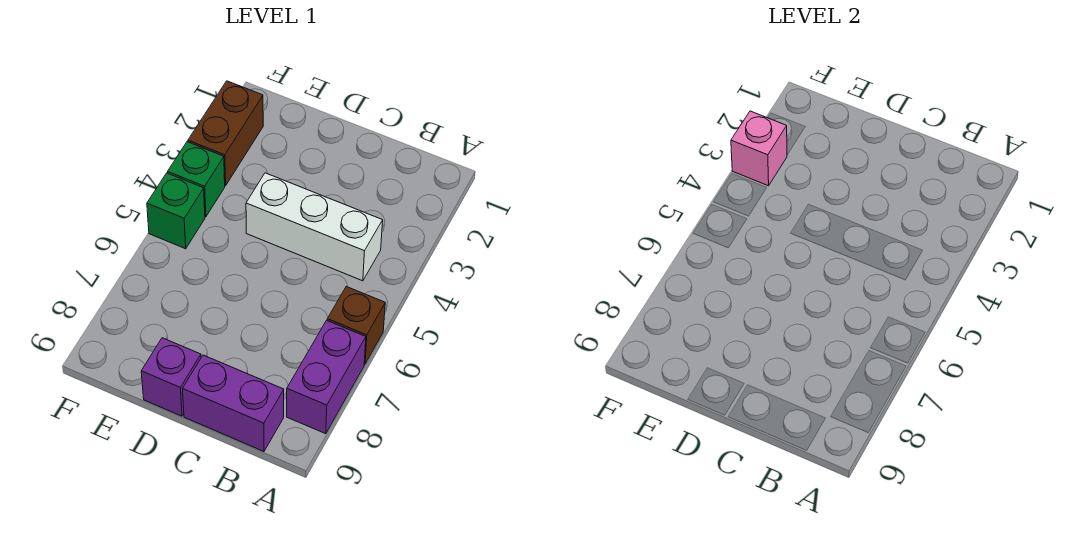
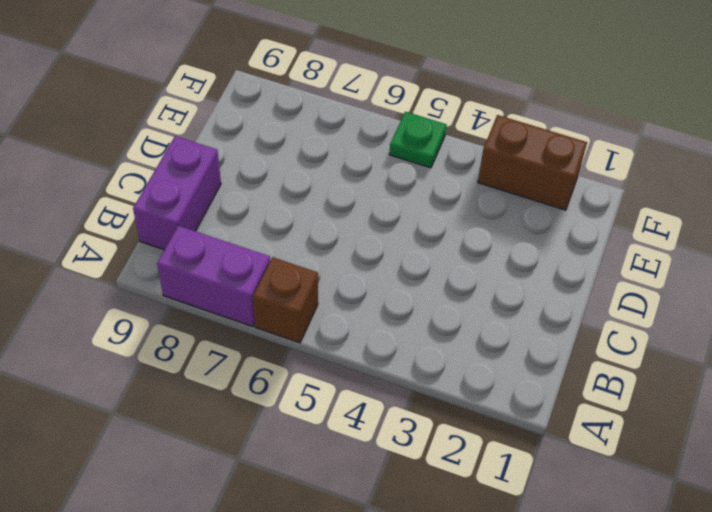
green plate F5 level 1 -> green brick F5 level 1
none -> white brick B4:D4 level 1
none -> purple brick D9 level 1

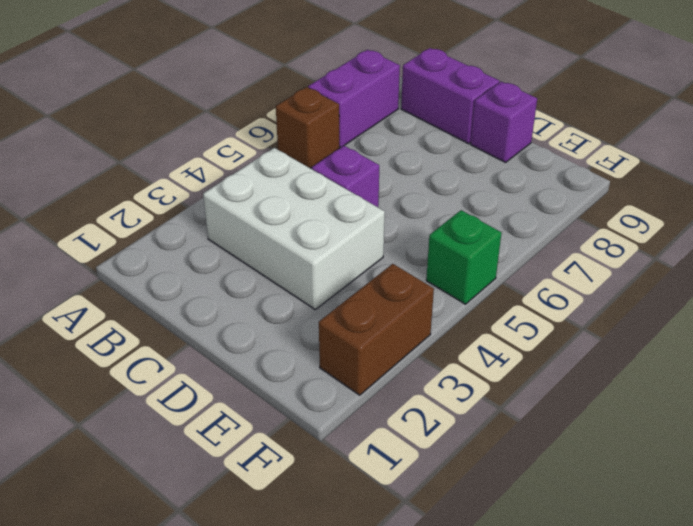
white brick B3:D4 level 1 -> white brick B4:D4 level 1
purple brick C5 level 1 -> none
none -> green brick F4 level 1
none -> pink brick F3 level 2

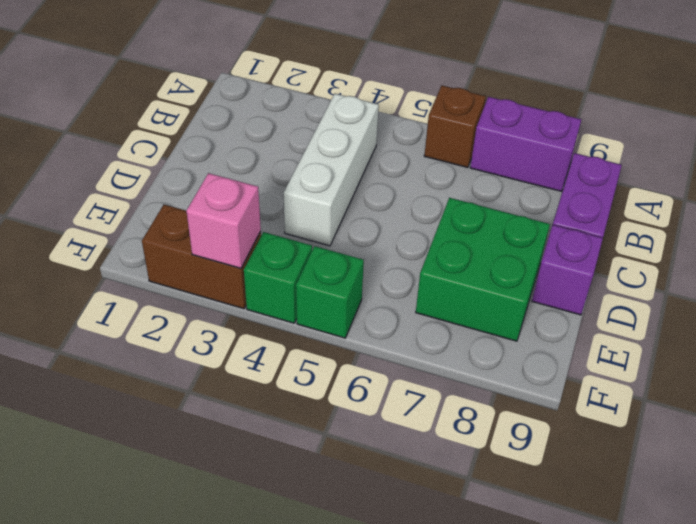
green brick D7:E8 level 1 -> none

